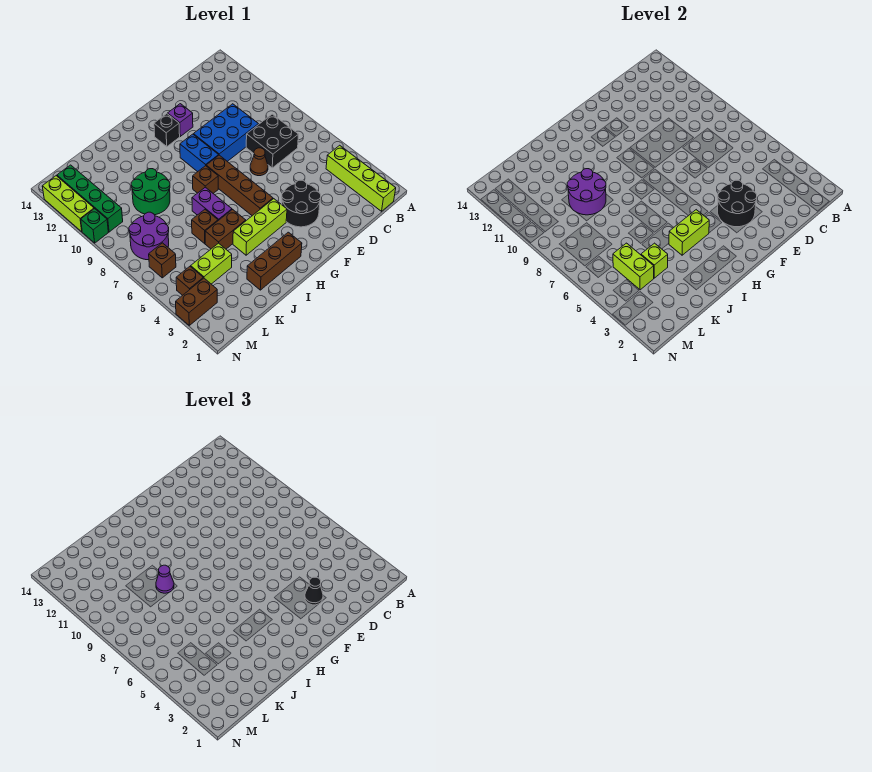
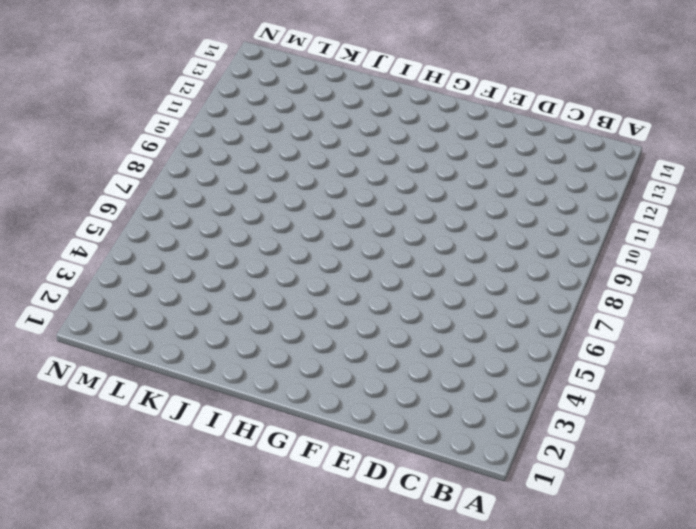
none -> lime brick B1:B4 level 1
none -> black brick C7:D8 level 1
none -> blue brick D9:F10 level 1
none -> black round brick E3:F4 level 1

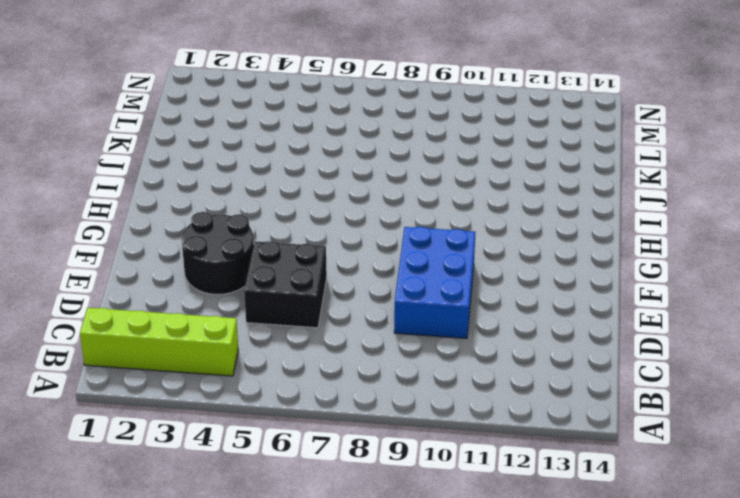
black brick D5:E6 level 1 -> black brick C7:D8 level 1
none -> brown cone E7 level 1
none -> purple brick F12 level 1
none -> lime brick G4:I4 level 1
none -> brown brick G5:G8 level 1

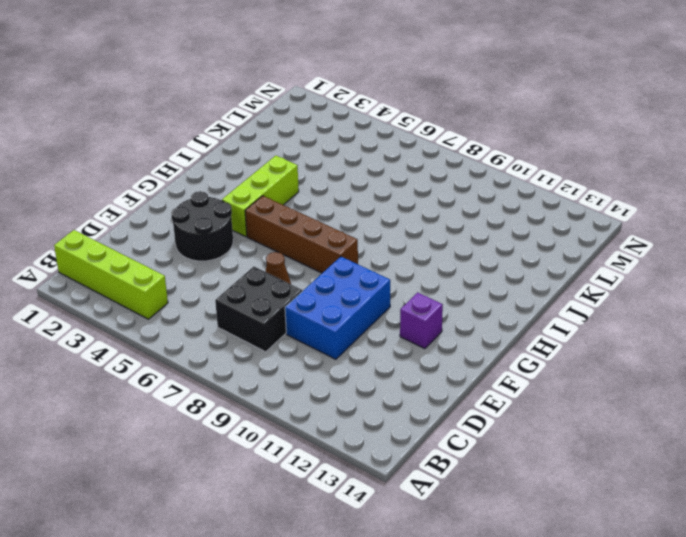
none -> blue brick G9:G10 level 1
none -> black brick G12 level 1
none -> brown brick H2:J2 level 1
none -> brown brick H8 level 1

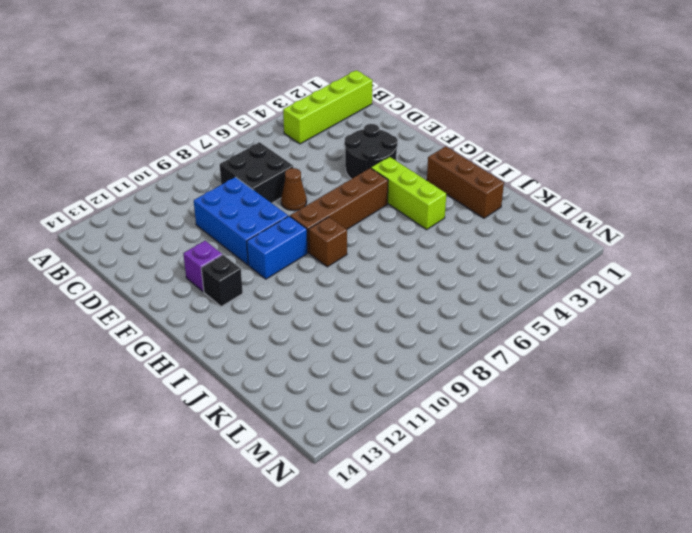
none -> brown brick I5:J5 level 1
none -> purple brick I6:I7 level 1
none -> brown brick J6 level 1
none -> green round brick J9:K10 level 1

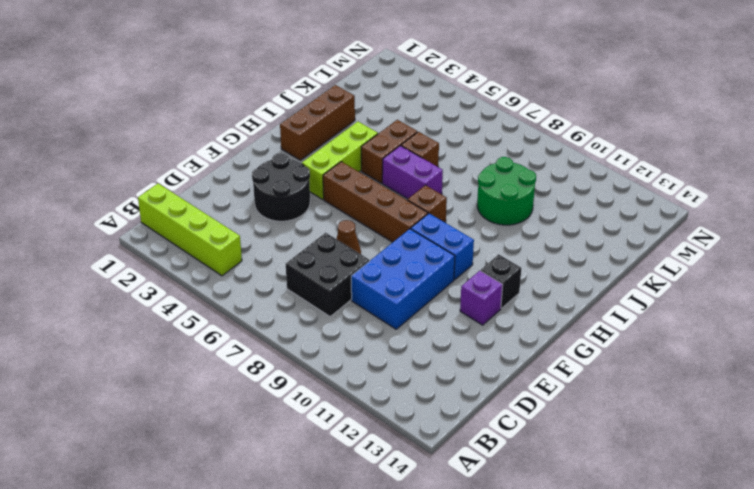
none -> lime brick K4:L4 level 1
none -> purple round brick L7:M8 level 1
none -> brown brick M3:N3 level 1
none -> brown brick M4 level 1

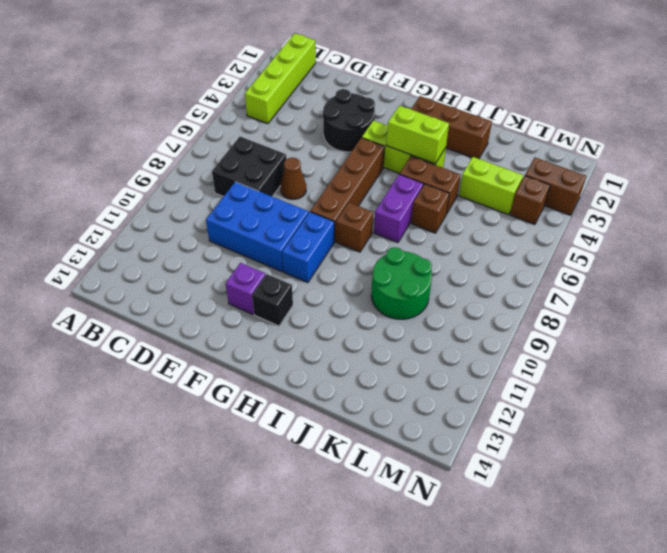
none -> purple round brick L7:M8 level 1
none -> brown brick M6 level 1
none -> green brick M10:M13 level 1
none -> green brick N10 level 1

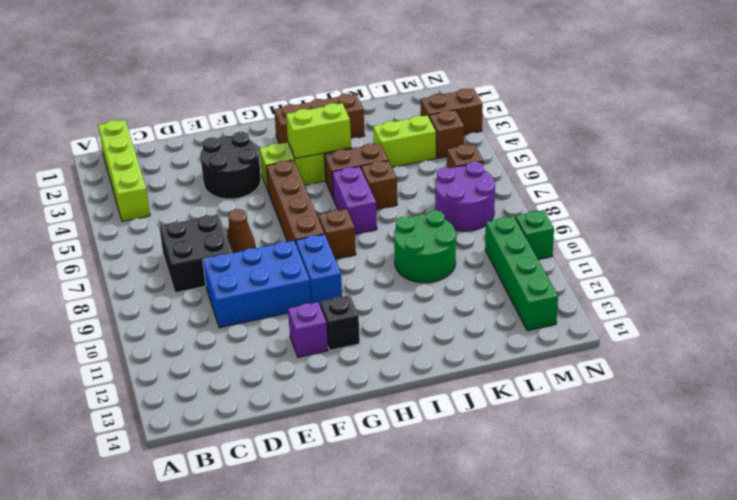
none -> lime brick N11:N13 level 1
none -> black round brick E3:F4 level 2
none -> purple round brick J9:K10 level 2
none -> lime brick K4 level 2

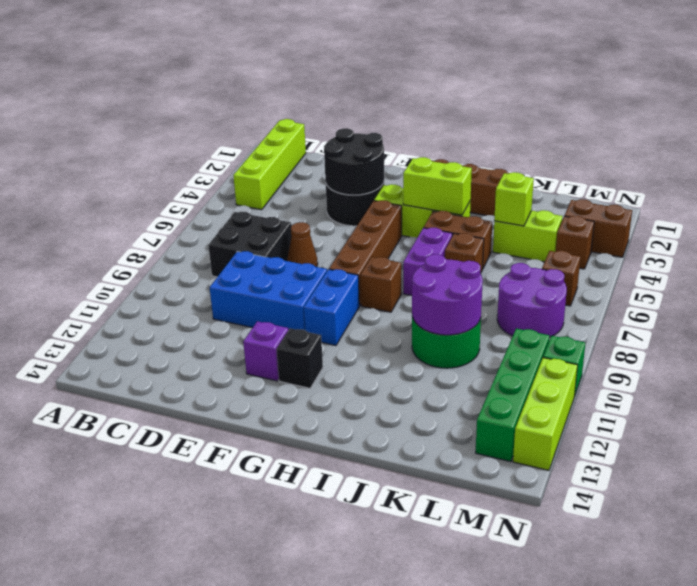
none -> lime brick L4:L5 level 2
none -> black cone E3 level 3
none -> purple cone J9 level 3

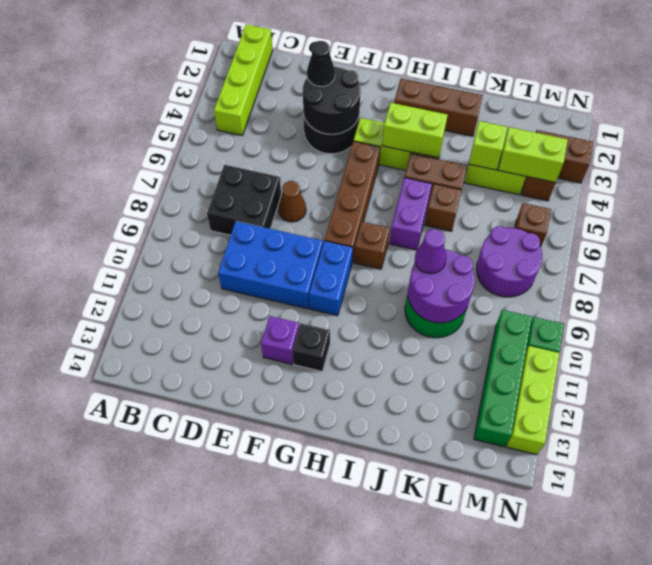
lime brick L4:M4 level 2 -> lime brick L4:L5 level 2

